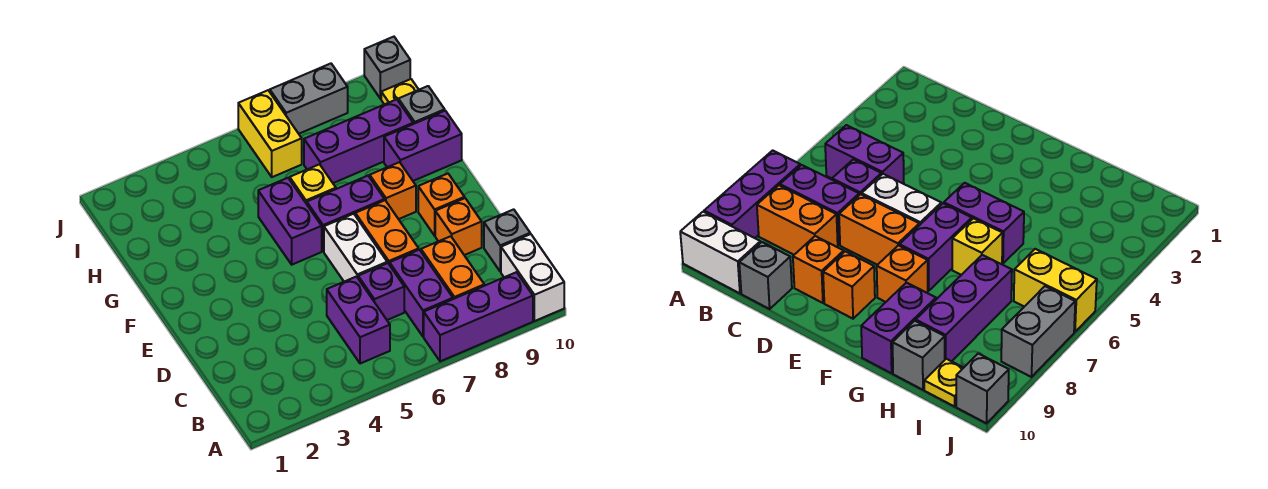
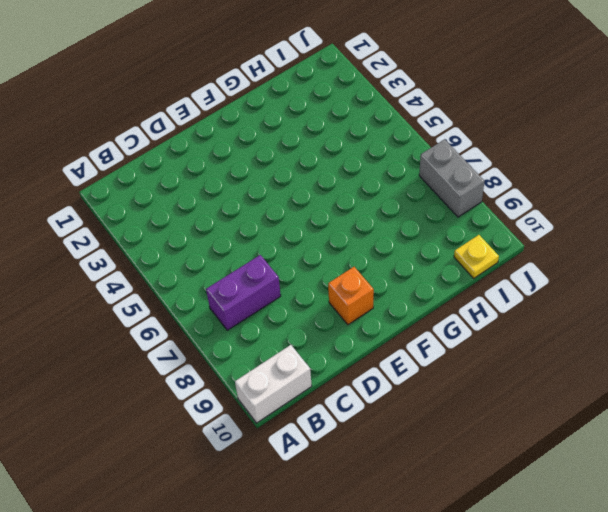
none -> purple brick A7:A9 level 1
none -> purple brick B5:C5 level 1
none -> orange brick B8:C8 level 1

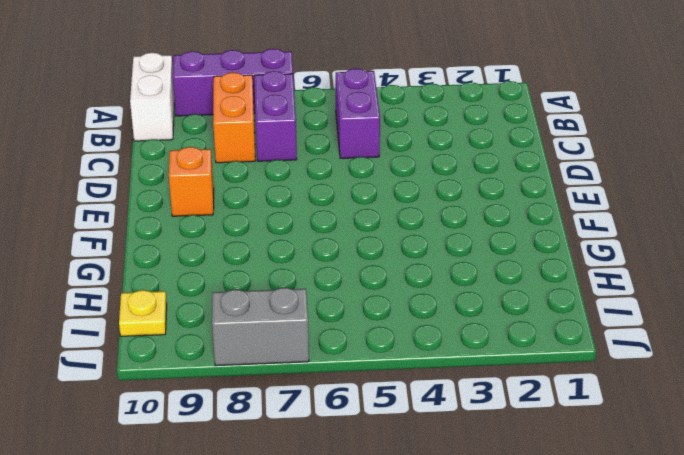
none -> purple brick C6 level 1
none -> grey brick C10 level 1
none -> white brick D6:E6 level 1

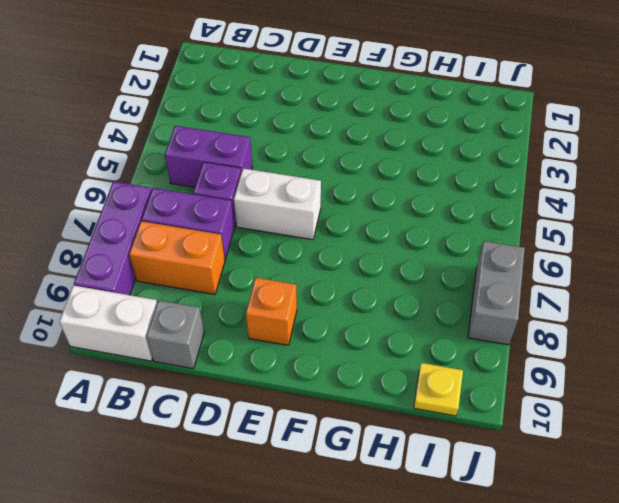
none -> orange brick D7:E7 level 1
none -> orange brick D9 level 1
none -> purple brick F5:G5 level 1

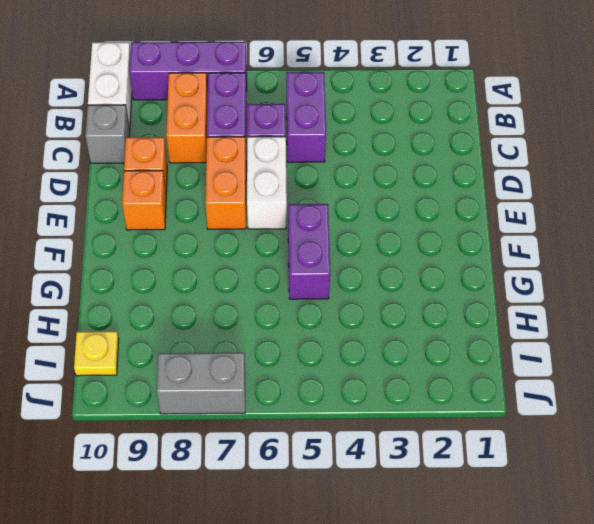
none -> purple brick F6:F7 level 1
none -> orange brick F8 level 1
none -> yellow brick G6 level 1

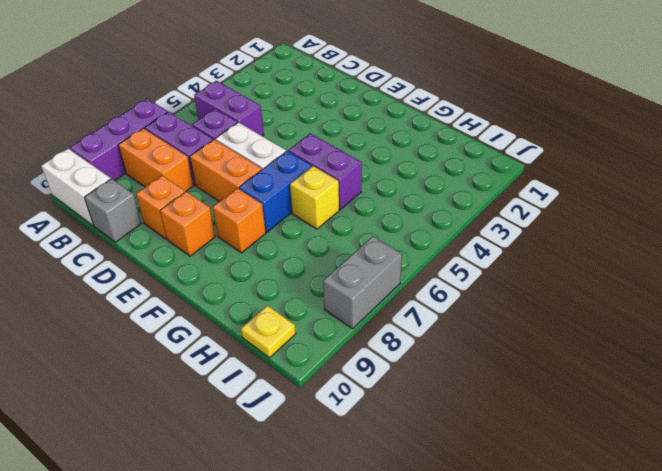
blue brick F6:F7 level 1 -> purple brick F6:F7 level 1
none -> purple brick G9:G10 level 1
none -> purple brick H7:H9 level 1
none -> grey brick H10 level 1

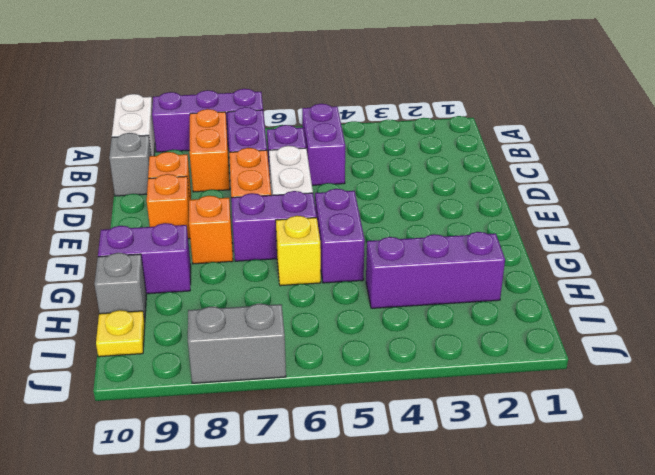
purple brick H2:H4 level 1 -> purple brick H7:H9 level 1
none -> yellow brick I6:J6 level 1
none -> grey brick J10 level 1

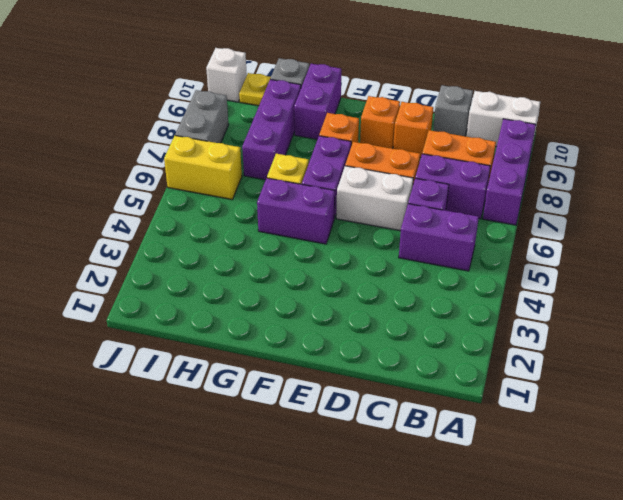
white brick J10 level 1 -> grey brick J10 level 1

